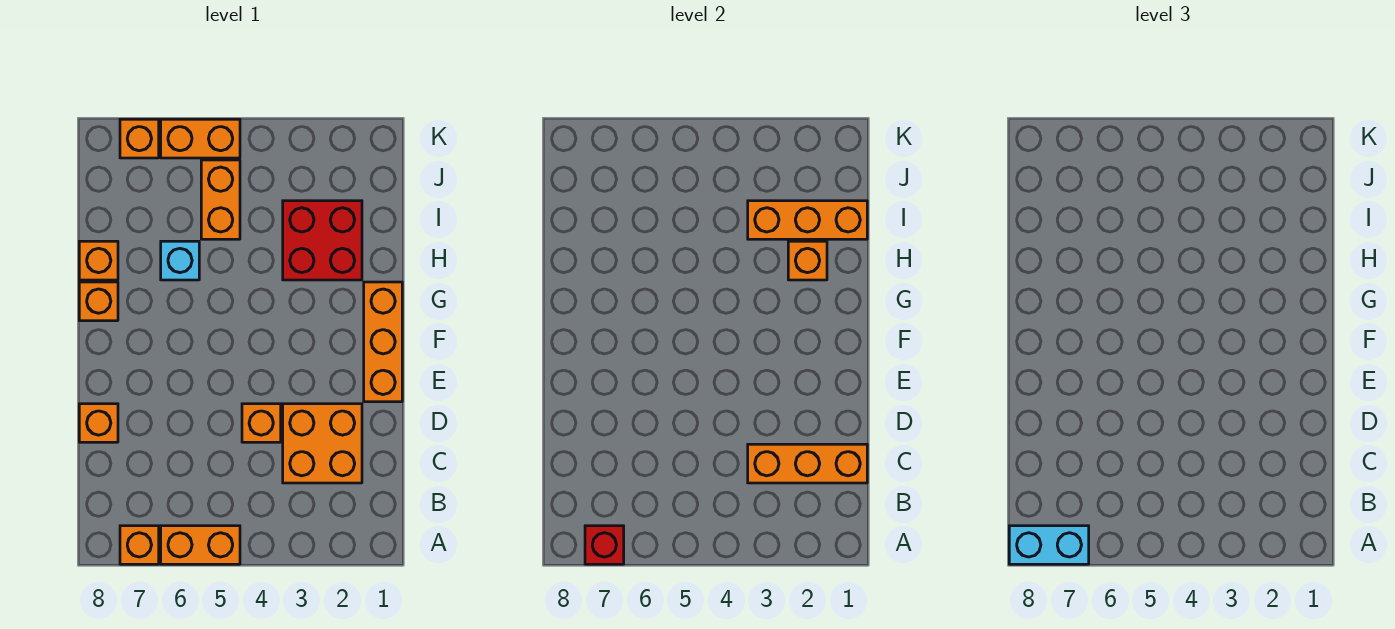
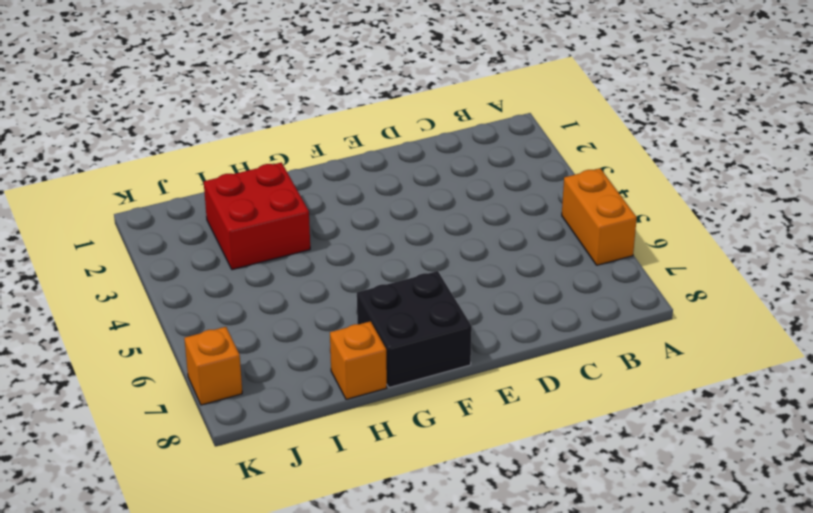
black brick F7:G8 level 1 -> orange brick G8 level 1
none -> orange brick A7 level 1
none -> orange brick C2:D3 level 1
none -> orange brick D4 level 1

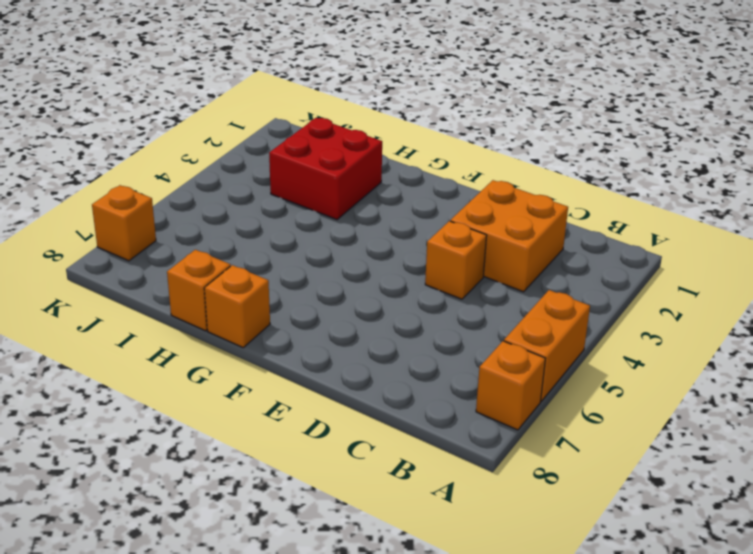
none -> orange brick D8 level 1
none -> orange brick E1:G1 level 1
none -> cyan brick H6 level 1

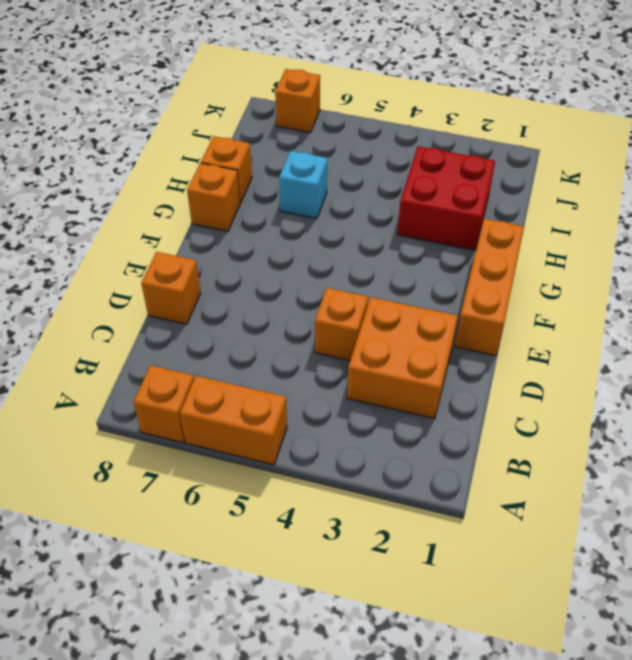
none -> orange brick I5:J5 level 1
none -> orange brick K5:K6 level 1
none -> red brick A7 level 2

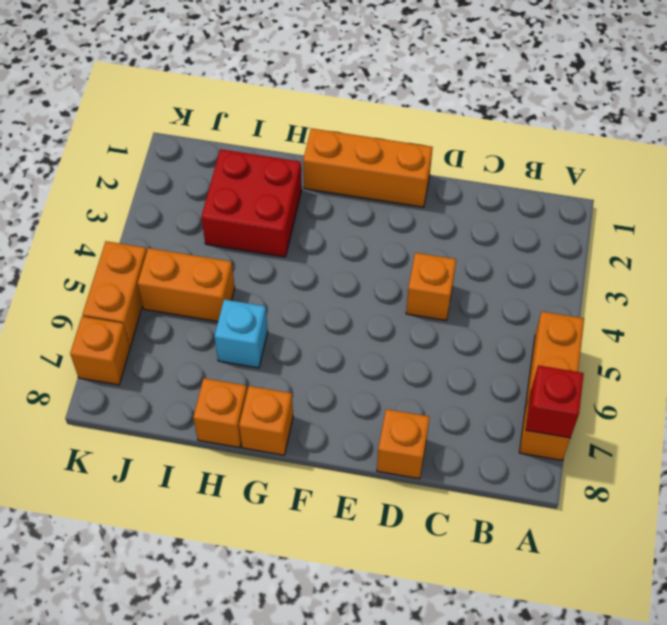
none -> orange brick C2:D3 level 1
none -> orange brick C1:C3 level 2
none -> orange brick H2 level 2

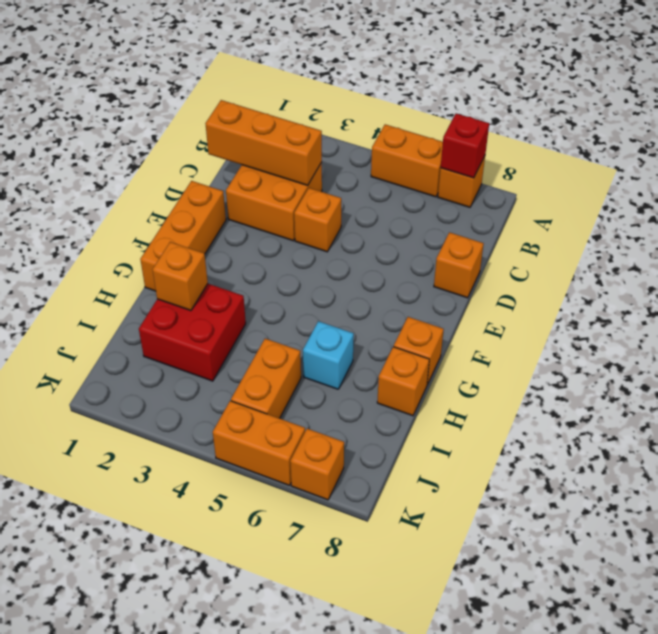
none -> orange brick I1:I3 level 2
none -> cyan brick A7:A8 level 3

